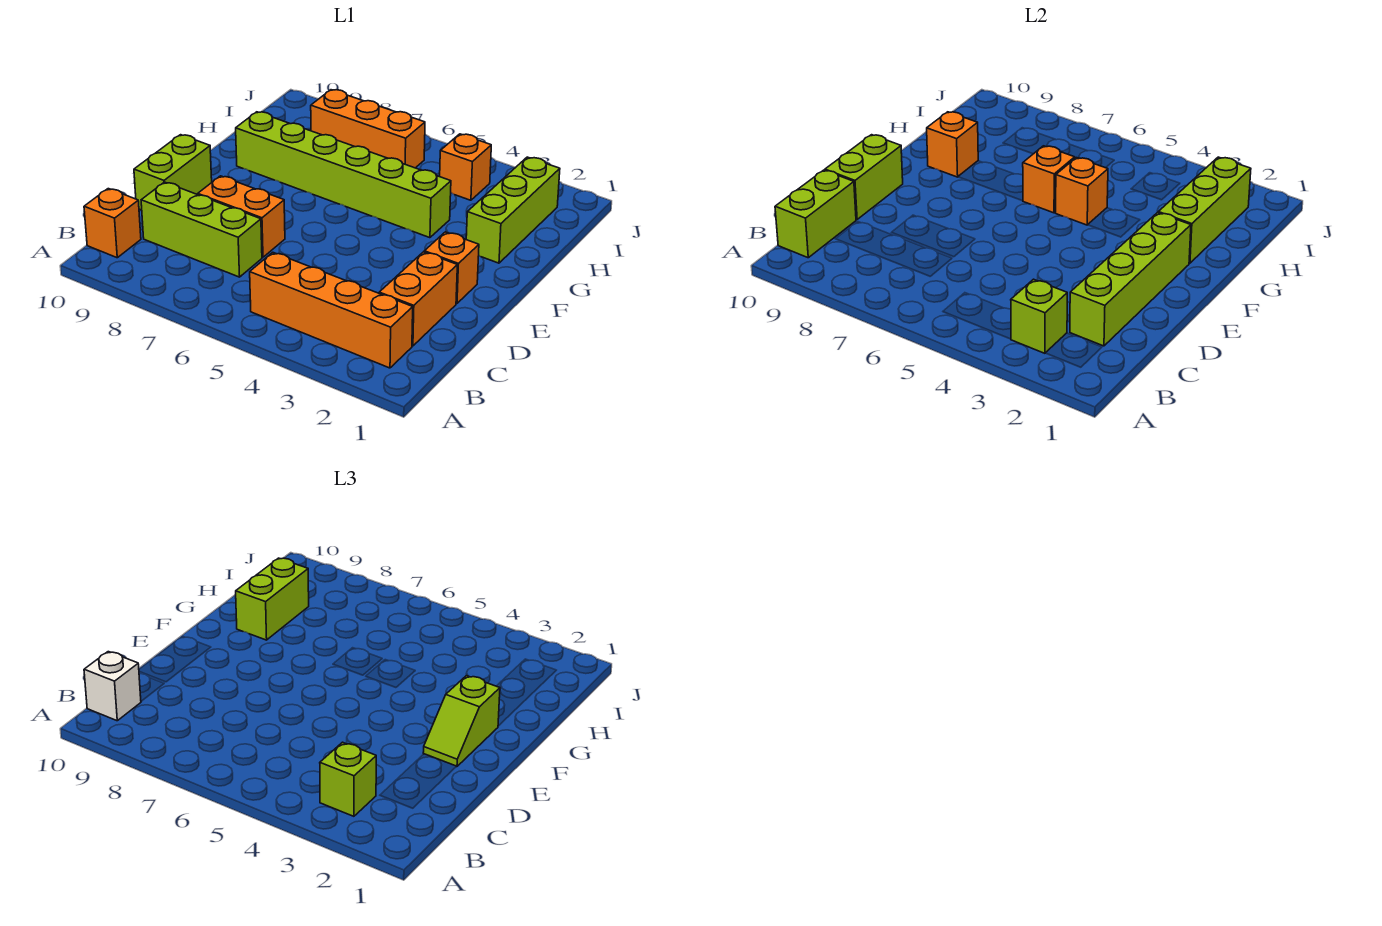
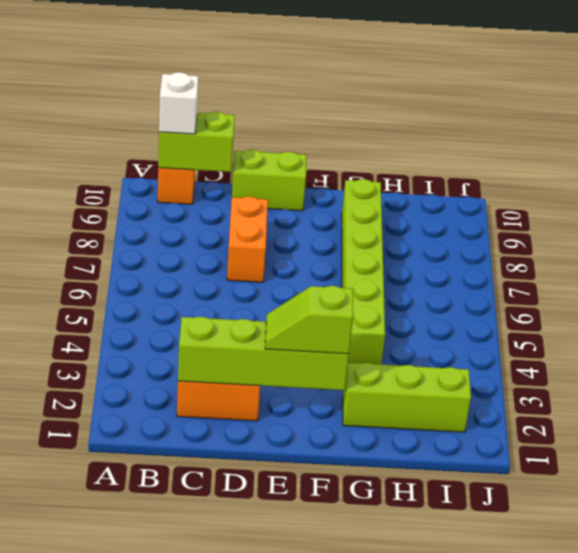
none -> orange brick B2:B5 level 1
none -> lime brick C7:C9 level 1
none -> orange brick E2 level 1

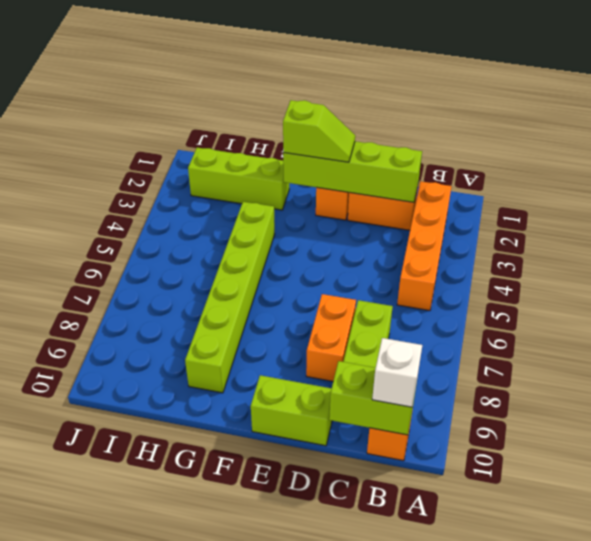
none -> orange brick I4 level 1
none -> orange brick I6:I8 level 1
none -> lime brick B3 level 2

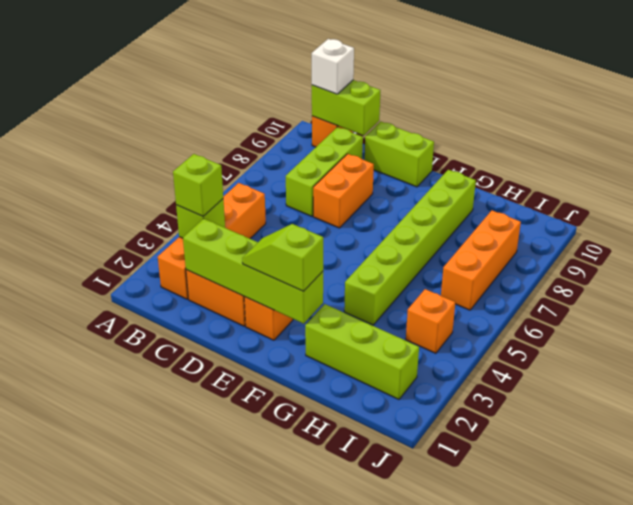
none -> lime brick D10:E10 level 2
none -> lime brick G2:I2 level 2
none -> orange brick G5 level 2

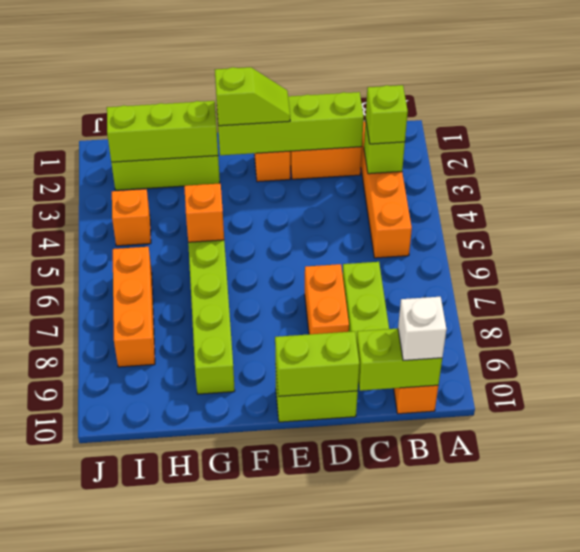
none -> orange brick G6 level 2
none -> orange brick G9 level 2
none -> lime brick G9:H9 level 3

